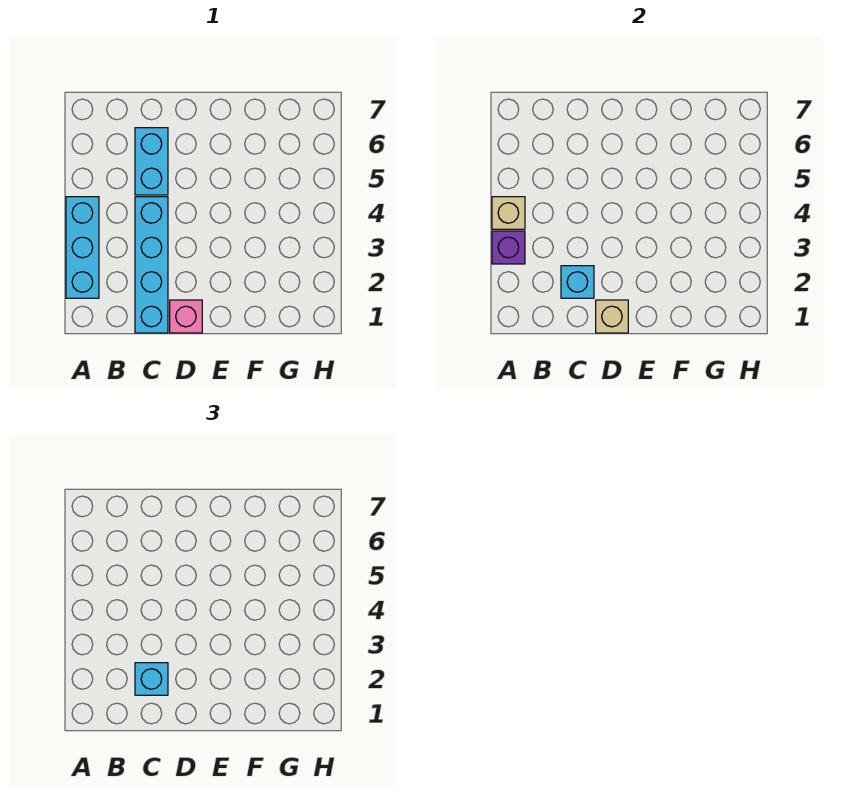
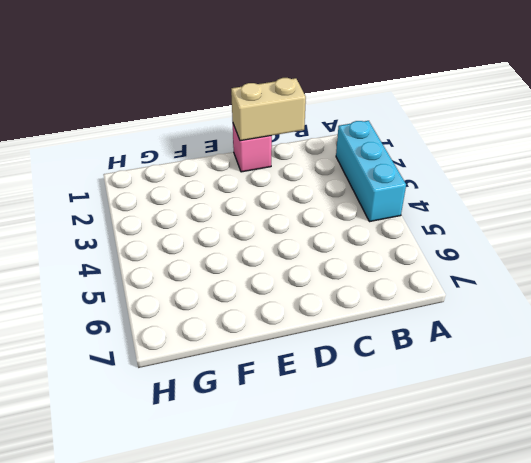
tan brick C1:D1 level 2 -> tan brick D1 level 2
none -> cyan brick C1:C4 level 1
none -> cyan brick C5:C6 level 1

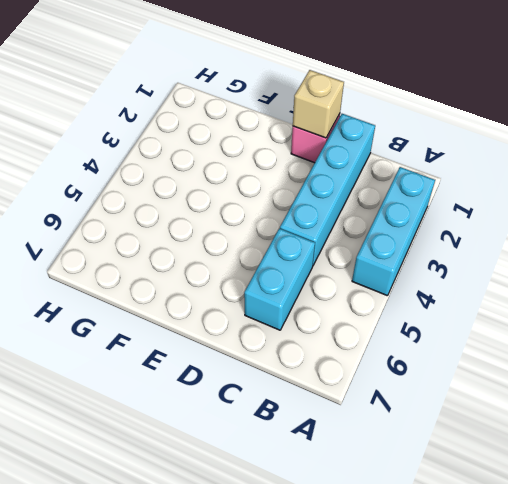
none -> purple brick A3 level 2
none -> tan brick A4 level 2

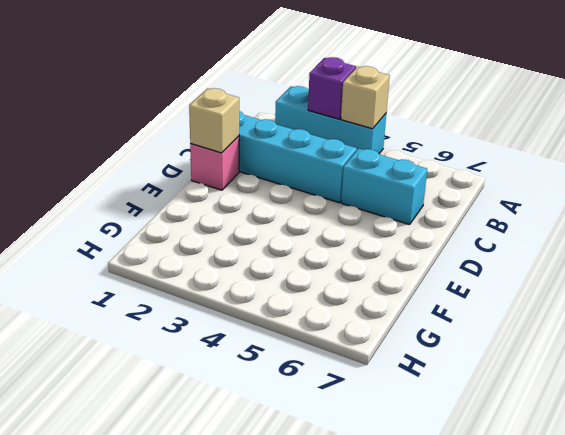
none -> cyan brick C2 level 2
none -> cyan brick C2 level 3

